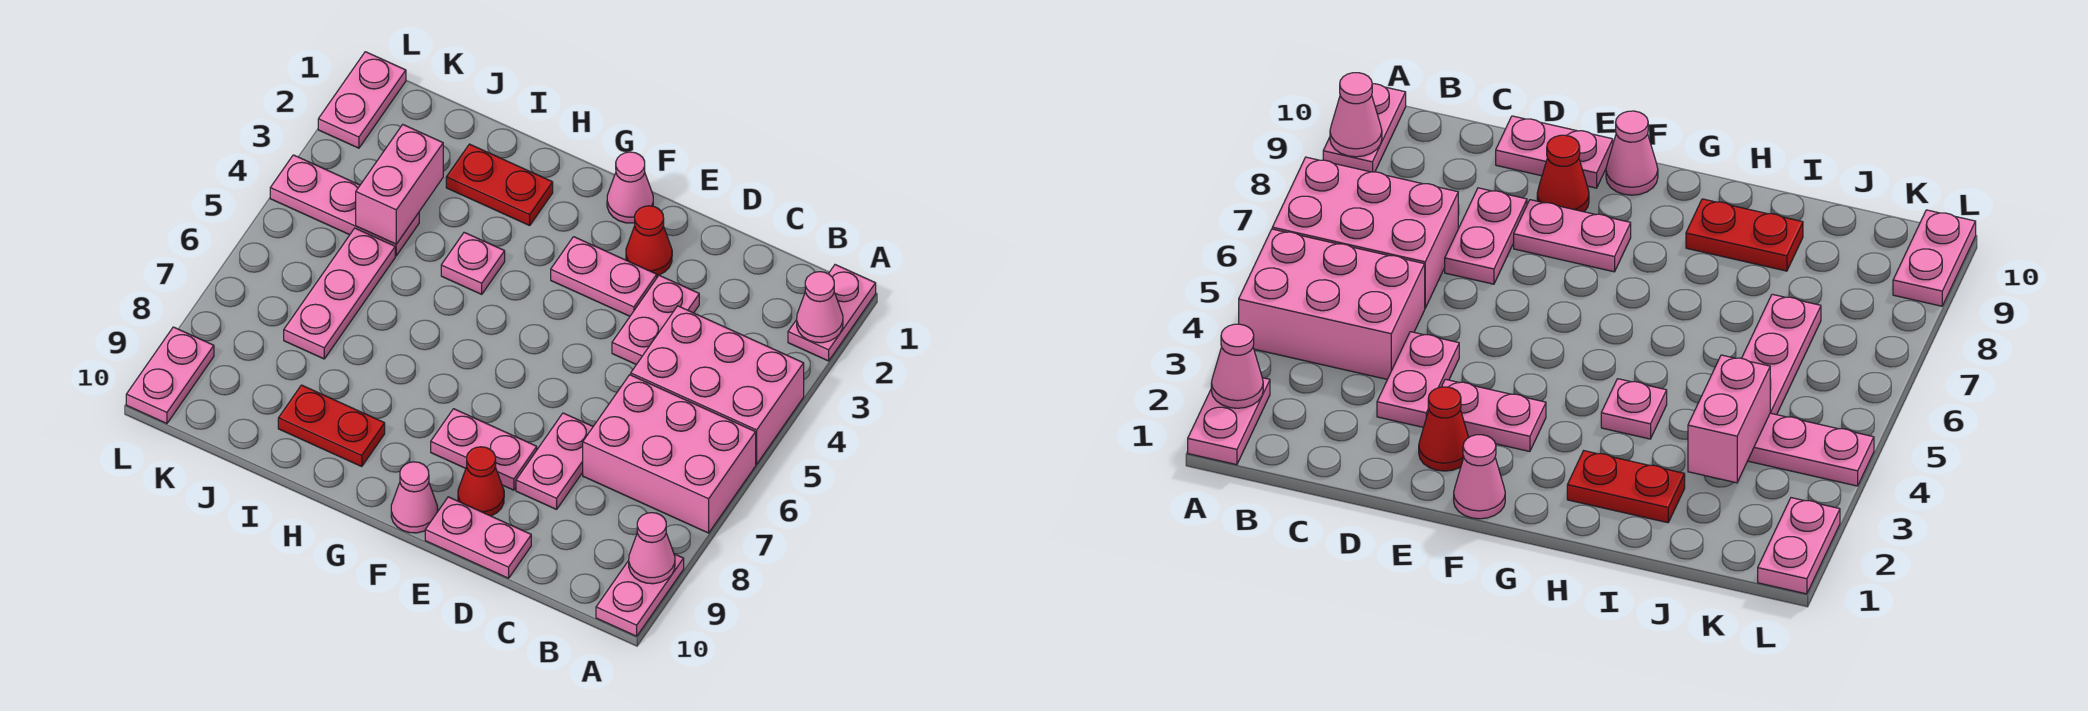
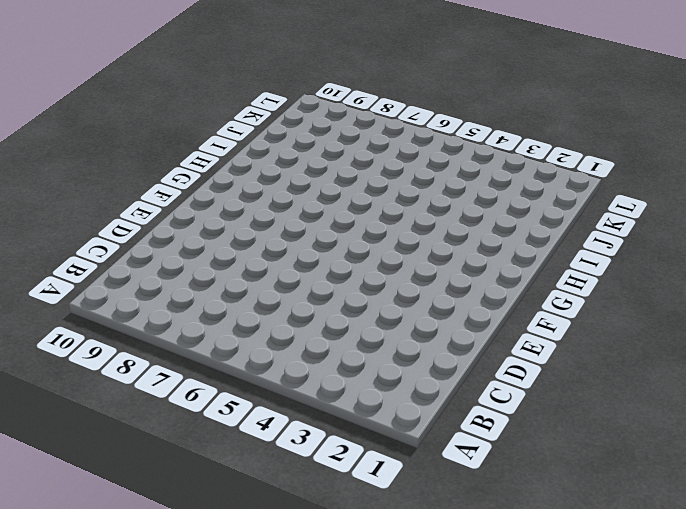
none -> pink plate A1:A2 level 1
none -> pink brick A4:C5 level 1
none -> pink brick A6:C7 level 1

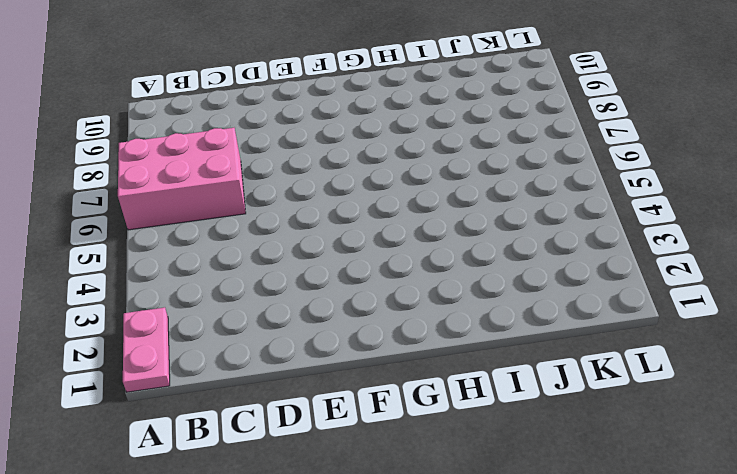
none -> pink brick A4:C5 level 1
none -> pink plate A9:A10 level 1
none -> pink plate D3:D4 level 1

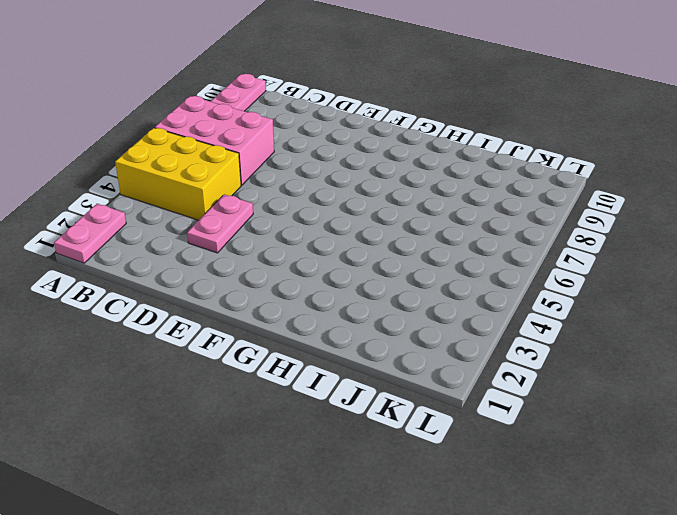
yellow brick A4:C5 level 1 -> pink brick A4:C5 level 1
none -> pink plate D7:D8 level 1
none -> pink plate D10:E10 level 1
none -> red cone E2 level 1

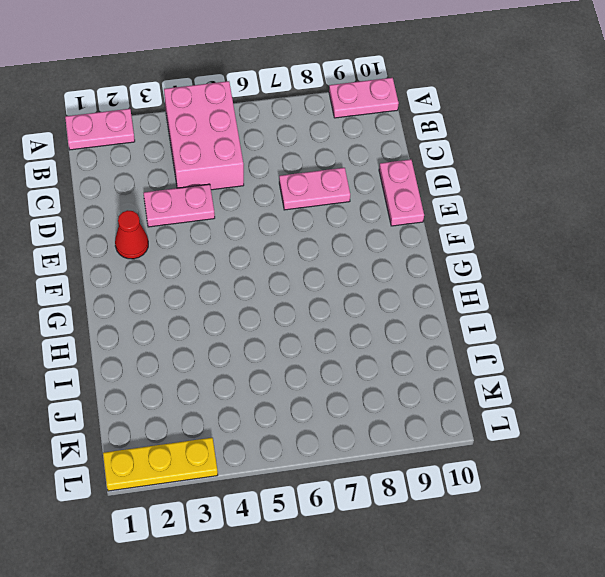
yellow plate L1:L3 level 1 -> pink plate L1:L2 level 1
none -> pink brick A6:C7 level 1
none -> pink plate E3:F3 level 1
none -> pink plate E8:F8 level 1

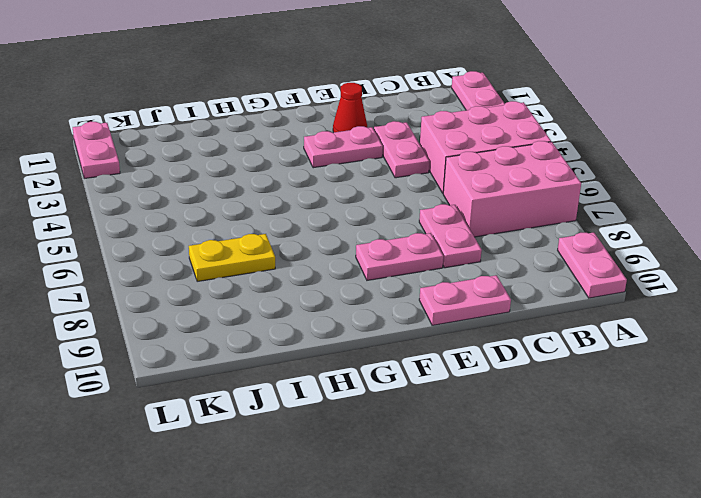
yellow plate I7:J7 level 1 -> pink plate J5:J7 level 1
none -> red cone E9 level 1
none -> pink cone F1 level 1
none -> pink cone F10 level 1

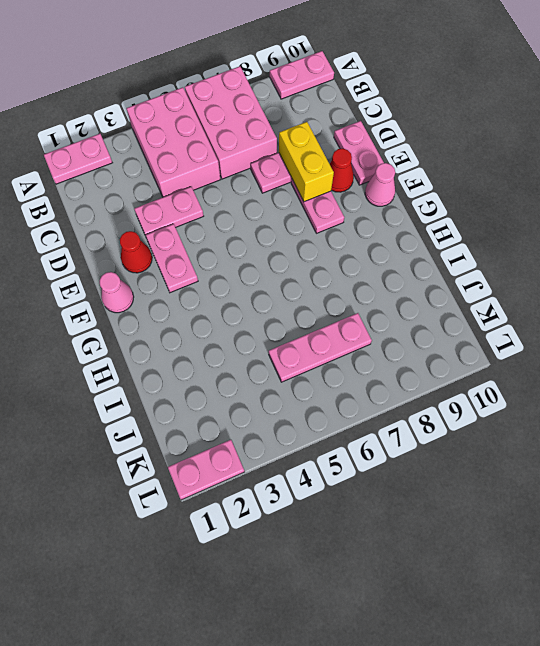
yellow brick D8:E8 level 2 -> none
none -> red plate H2:I2 level 1
none -> pink plate H4 level 1
none -> red plate H9:I9 level 1

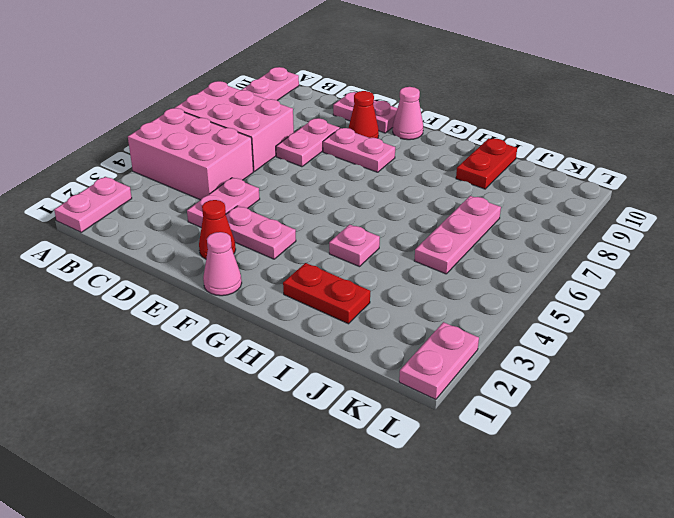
red plate I9:I10 level 1 -> red plate H9:I9 level 1
none -> pink plate J4:L4 level 1
none -> pink plate L9:L10 level 1
none -> pink cone A2 level 2

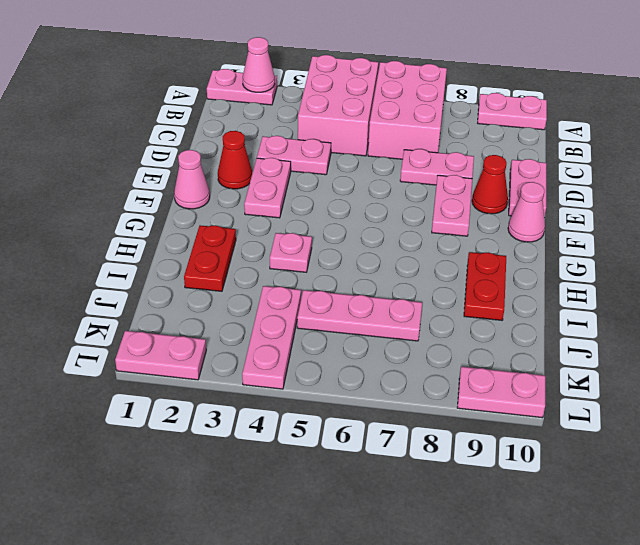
none -> pink cone A9 level 2
none -> pink brick J3:J4 level 2

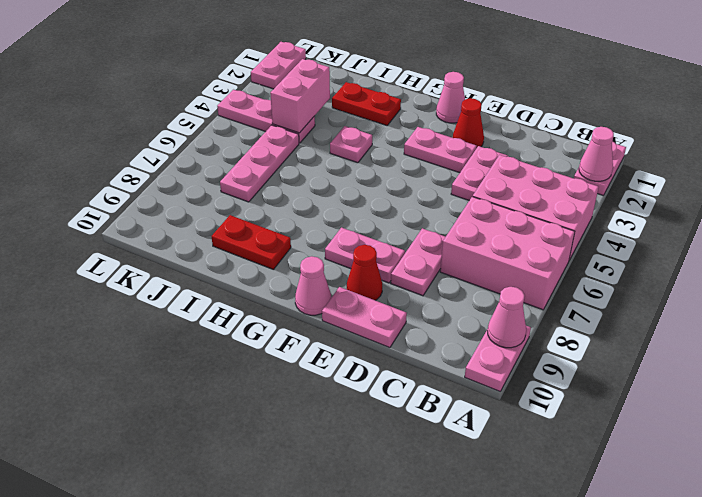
none -> pink plate L9:L10 level 1

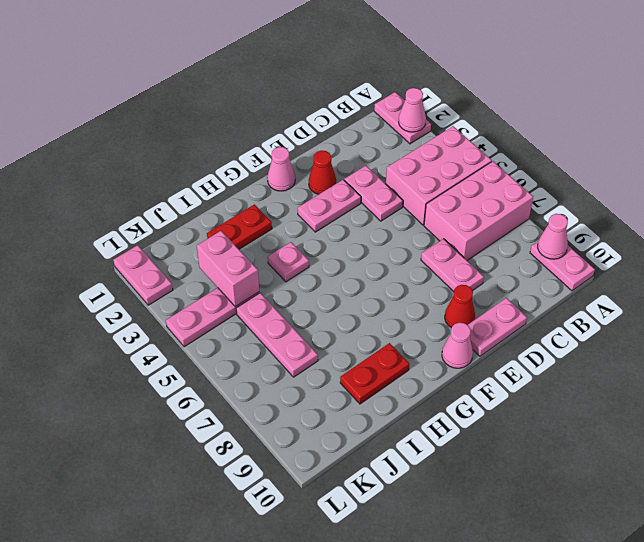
none -> pink plate E8:F8 level 1
none -> pink plate L9:L10 level 1

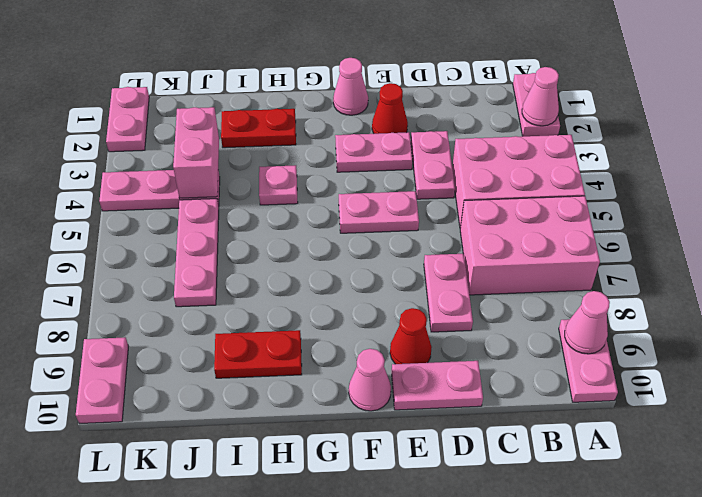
pink plate E5:F5 level 1 -> pink plate E8:F8 level 1

